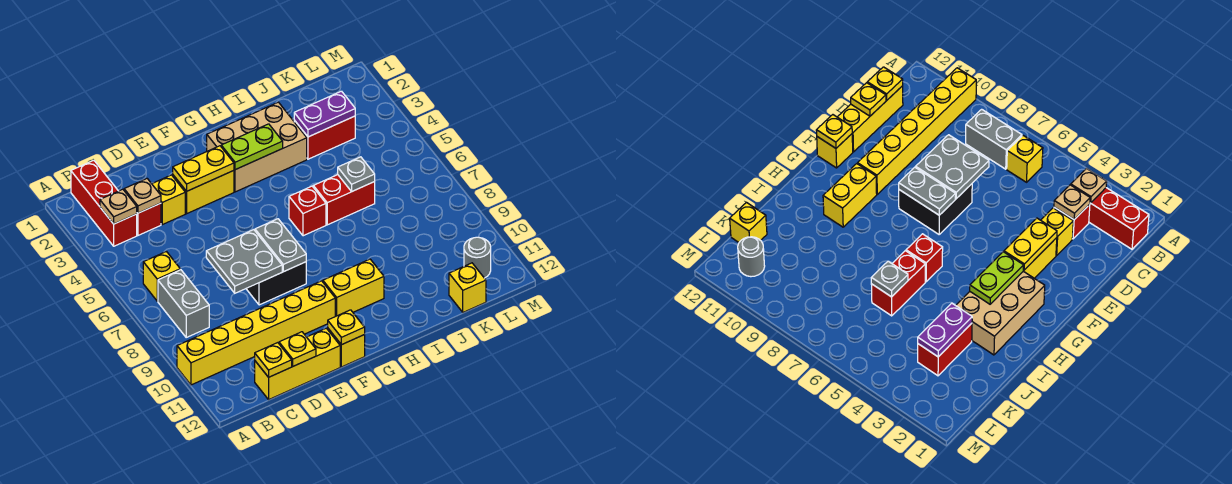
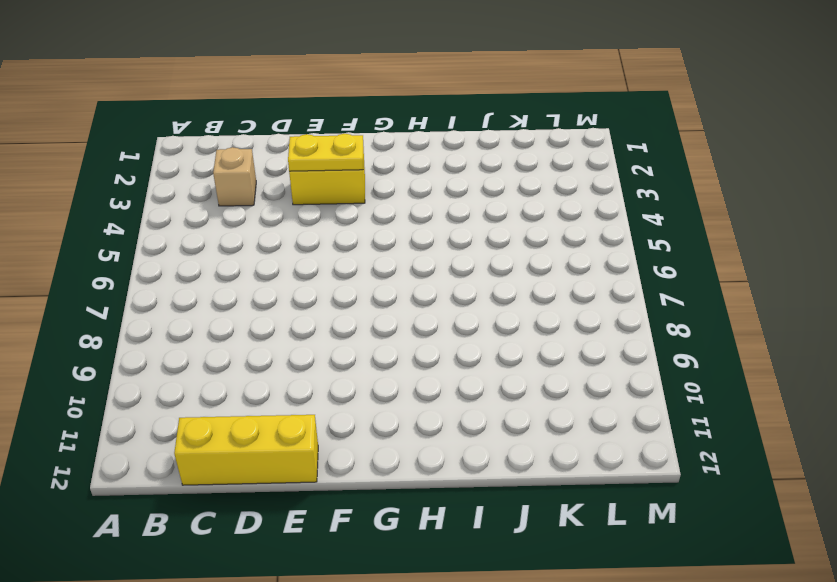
tan brick C3 level 1 -> red brick C3 level 1
none -> yellow brick A10:F10 level 1
none -> red brick B1:B3 level 1
none -> yellow brick B6 level 1

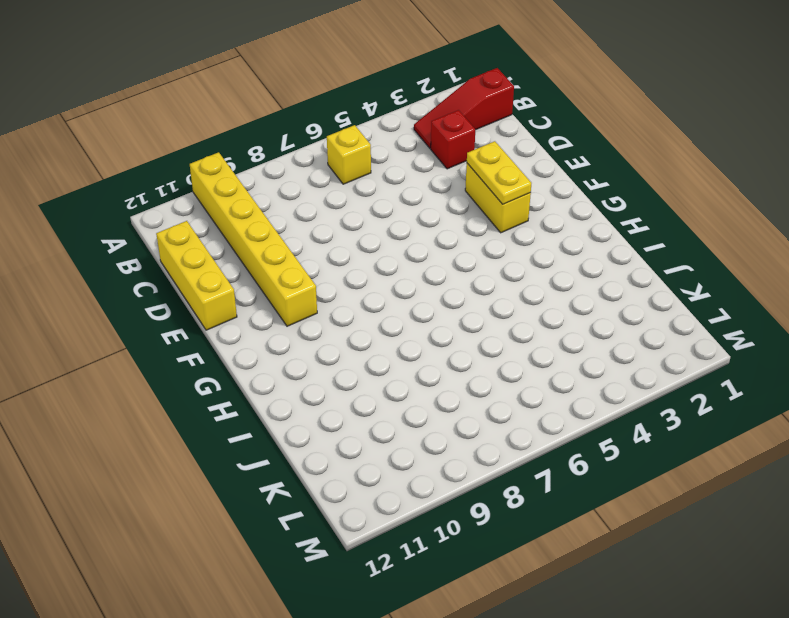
red slope B1:B3 level 1 top 1 -> red brick B1:B3 level 1
none -> grey brick B7:B8 level 1
none -> yellow brick D3 level 1
none -> black brick E7:F8 level 1

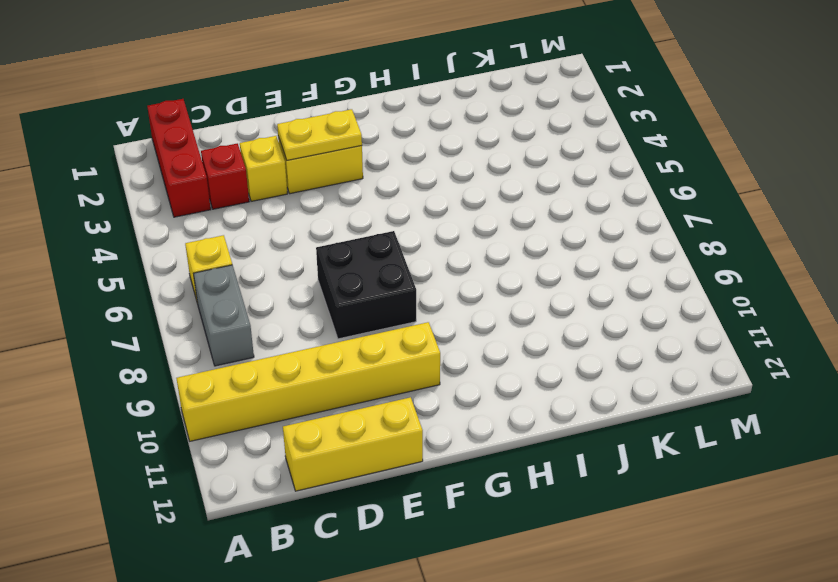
none -> yellow brick F12 level 1
none -> tan brick G2:I3 level 1
none -> yellow brick G10:H10 level 1

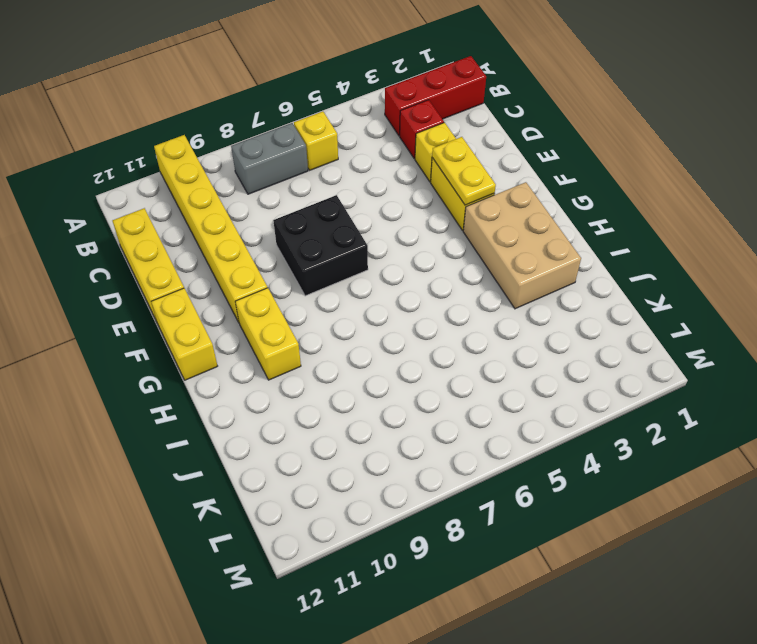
yellow brick F12:G12 level 1 -> yellow brick F12 level 1
none -> red brick H6 level 1
none -> red brick I6:J6 level 1
none -> red brick J3:K3 level 1

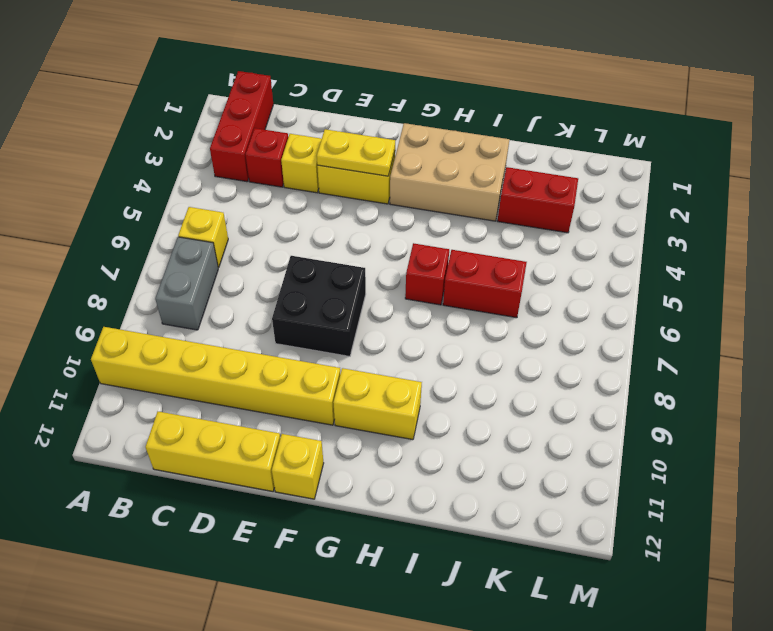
none -> yellow brick K12 level 1
none -> grey round brick L11 level 1
none -> tan plate B3 level 2

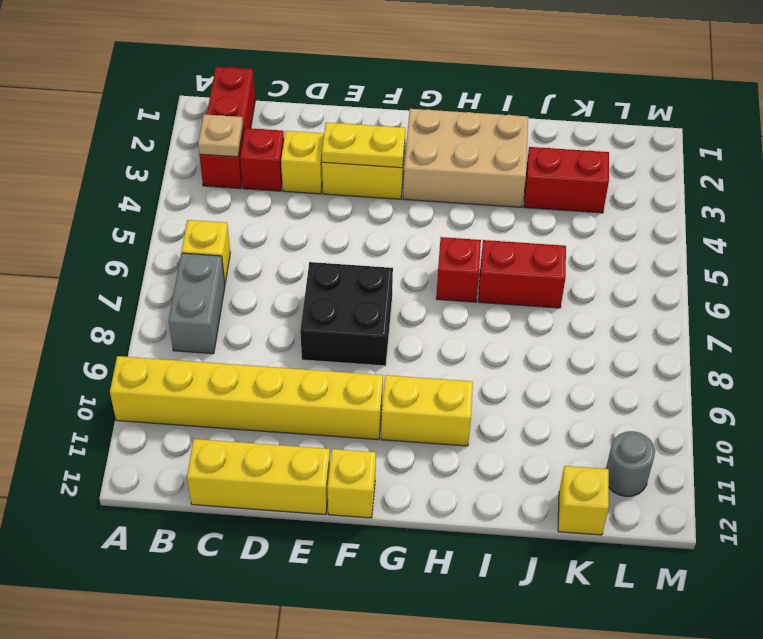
none -> tan plate C3 level 2
none -> yellow plate C12 level 2
none -> grey plate D7:E8 level 2

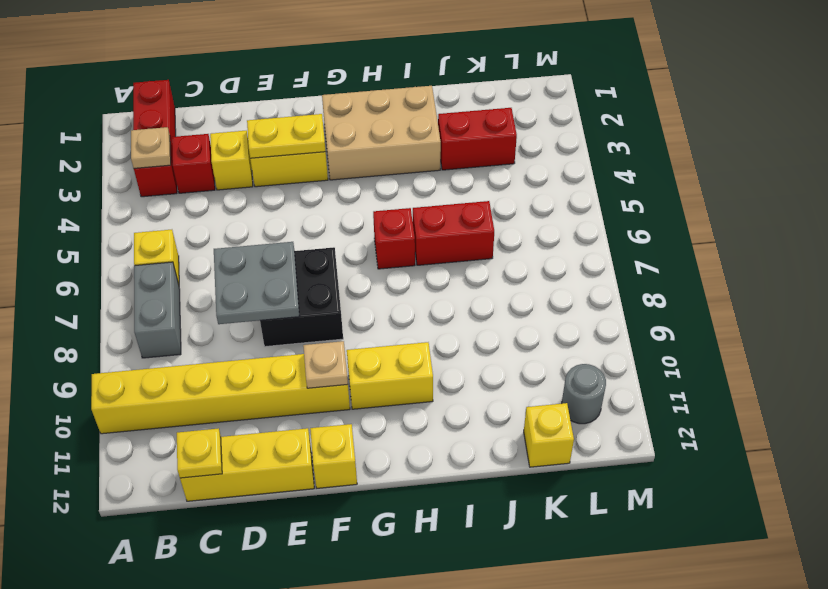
tan plate F10 level 2 -> tan plate C3 level 2
none -> yellow plate D12 level 2
none -> grey plate F7:F8 level 2
none -> yellow plate F12 level 2

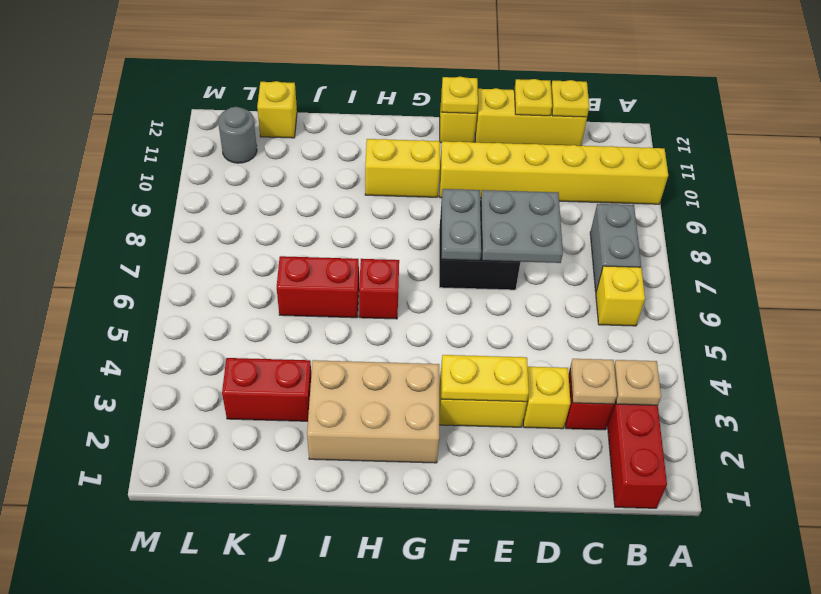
none -> lime plate G3:H3 level 2
none -> purple plate J3:K3 level 2
none -> grey plate J6 level 2

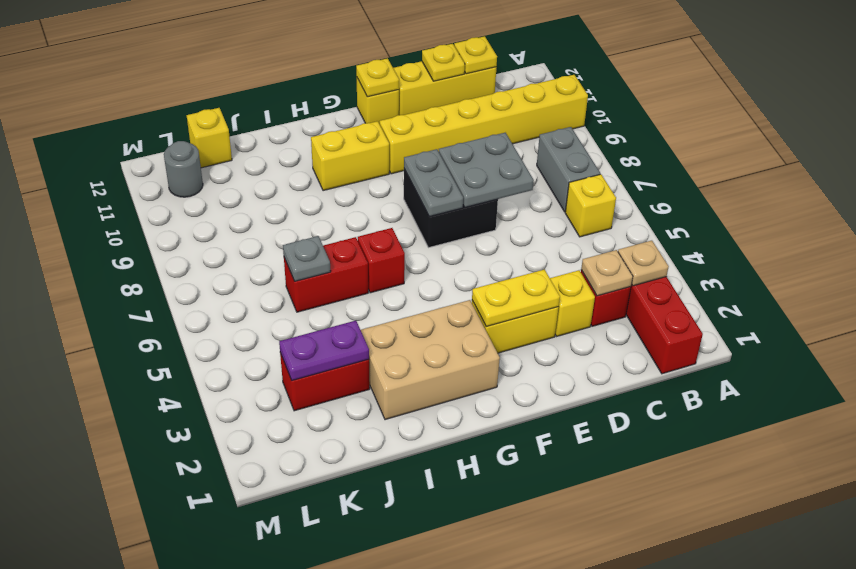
none -> lime plate G3:H3 level 2

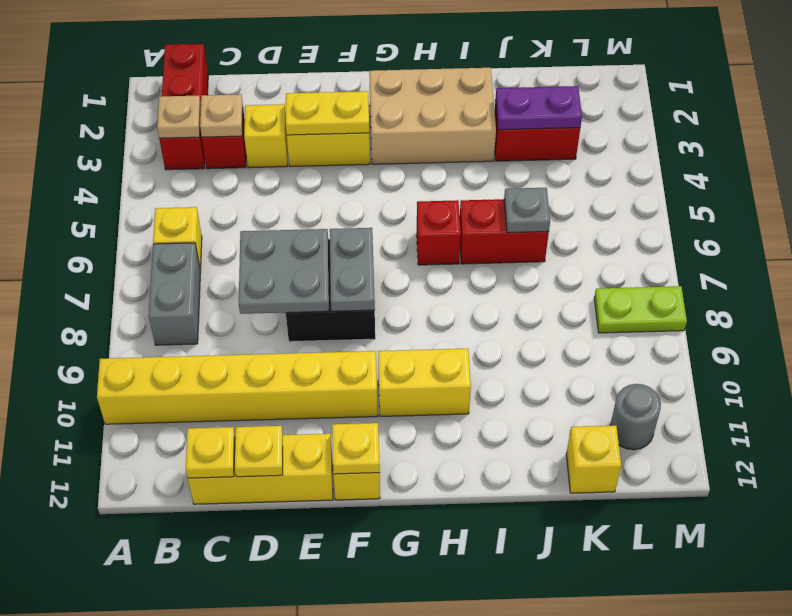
lime plate L8:M8 level 1 -> lime plate G3:H3 level 2

